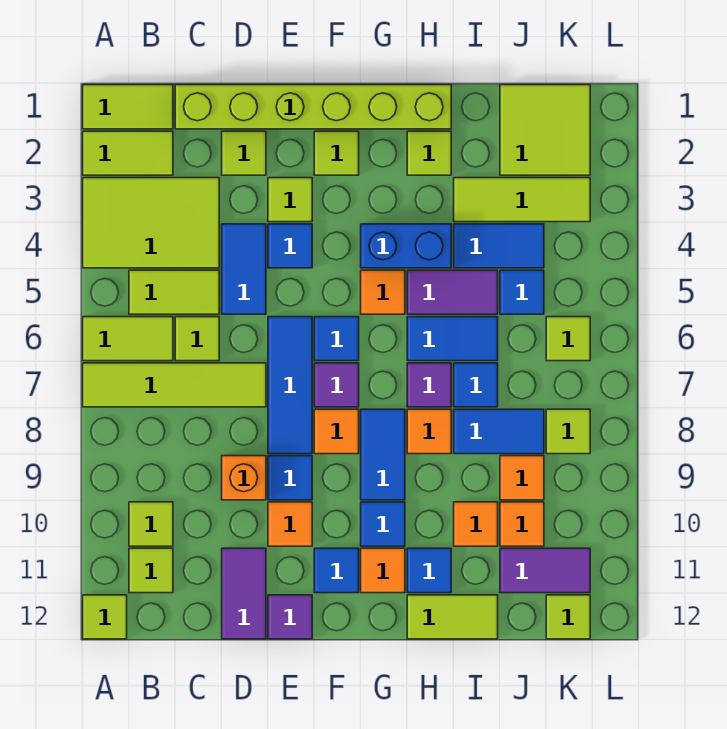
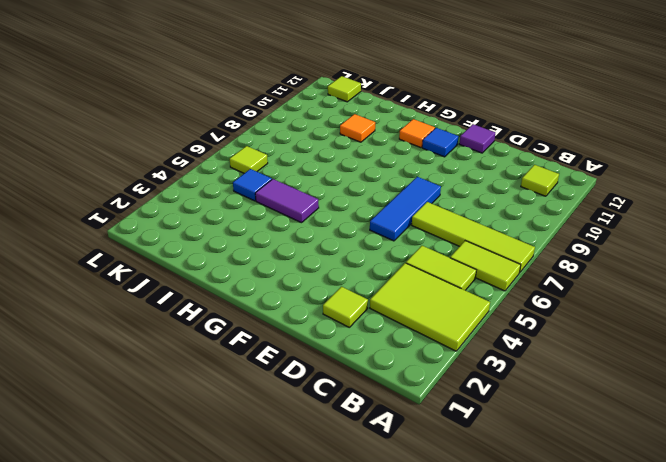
none -> lime tile A1:B1 level 1
none -> lime tile A2:B2 level 1
none -> lime tile A12 level 1
none -> lime tile B10 level 1

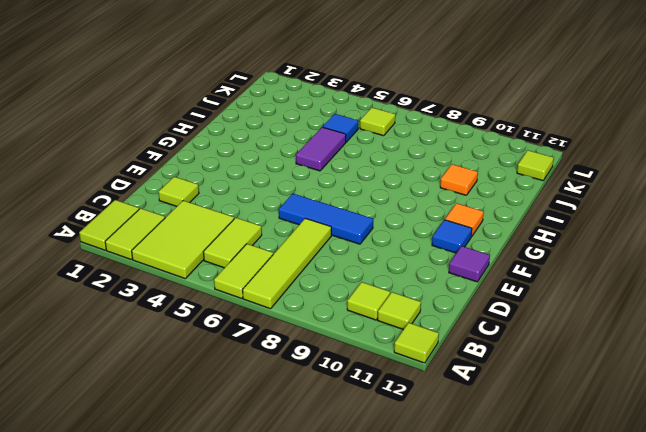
none -> lime brick C1:H1 level 1
none -> lime tile C6 level 1
none -> blue tile D4:D5 level 1
none -> orange brick D9 level 1

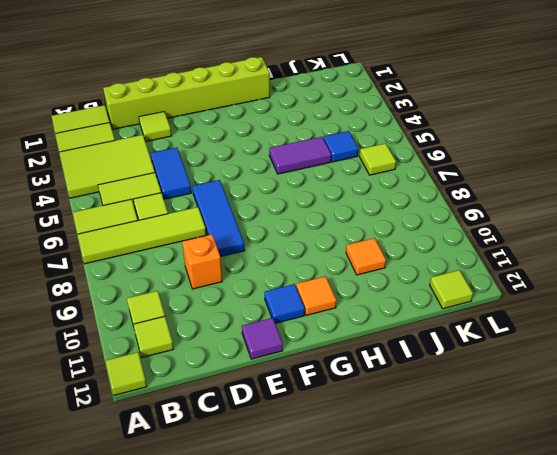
none -> purple tile D11:D12 level 1
none -> lime tile E3 level 1
none -> blue tile E4 level 1
none -> blue tile E9 level 1

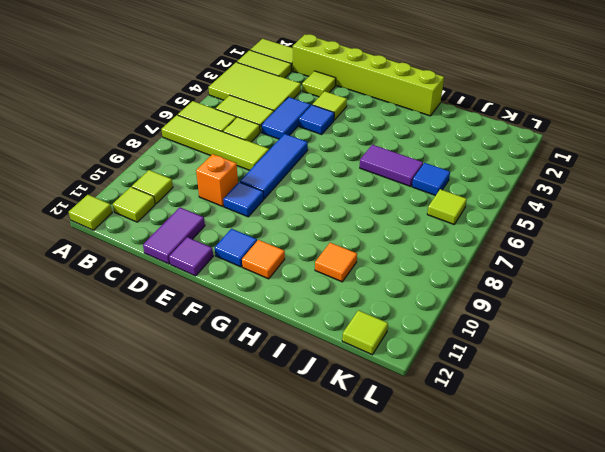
none -> orange tile E10 level 1
none -> lime tile F2 level 1
none -> blue tile F6 level 1
none -> purple tile F7 level 1

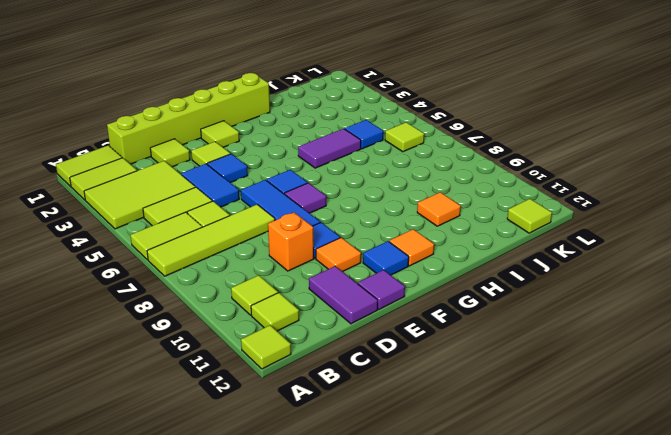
none -> orange tile F8 level 1
none -> blue brick G4:H4 level 1
none -> orange tile G5 level 1
none -> blue tile G8:G9 level 1

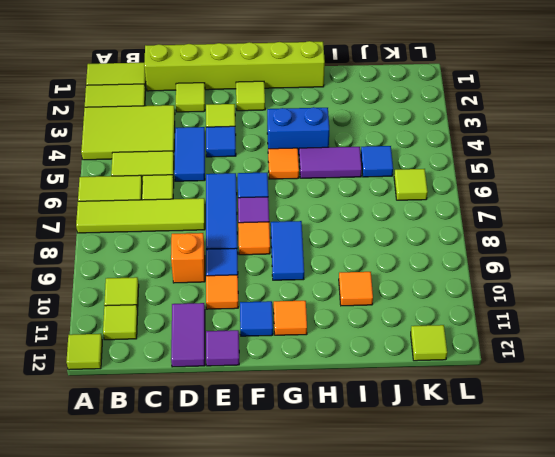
none -> blue tile G10 level 1
none -> lime tile H2 level 1
none -> blue tile H6:I6 level 1
none -> purple tile H7 level 1

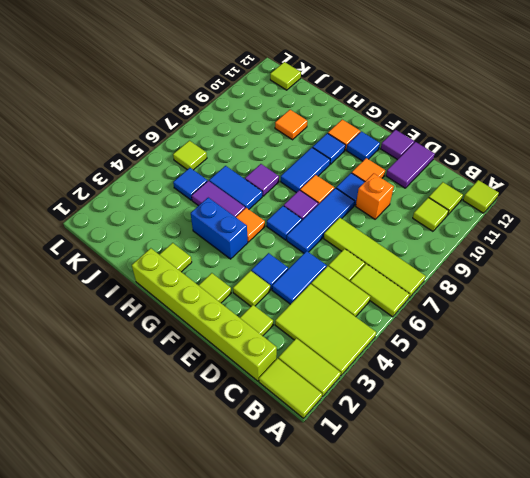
none -> orange tile H8 level 1
none -> blue tile H11 level 1
none -> lime tile H12:I12 level 1
none -> lime tile I3:K3 level 1

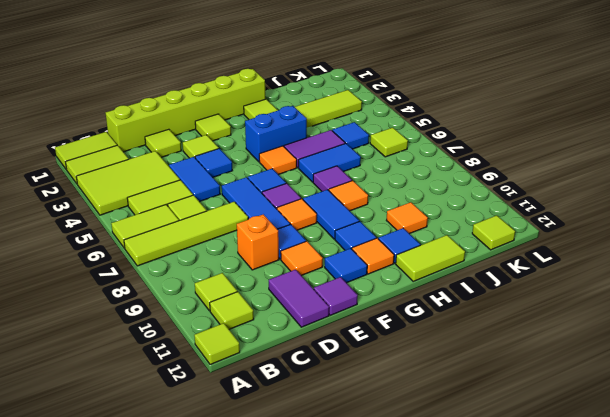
none -> blue tile I4:J4 level 1
none -> blue tile I7 level 1
none -> blue tile I8:J8 level 1
none -> lime tile J1:K2 level 1

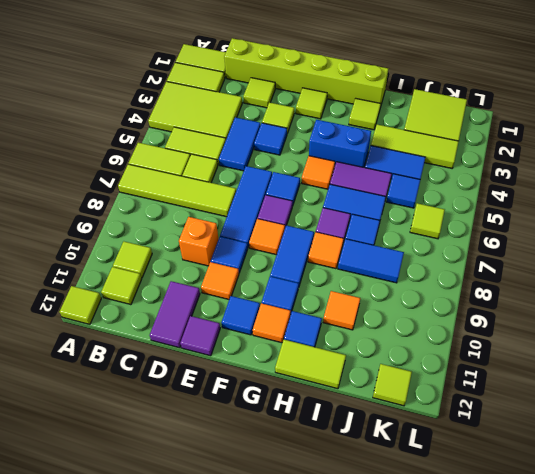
none -> orange tile J9 level 1
none -> orange tile J10 level 1
none -> purple tile J11:K11 level 1
none -> lime tile K8 level 1

